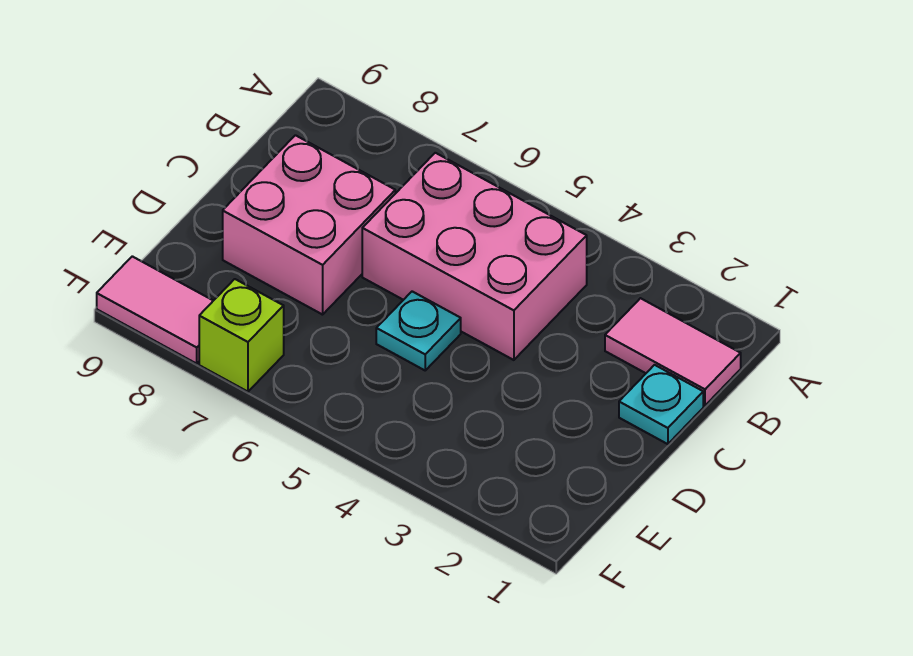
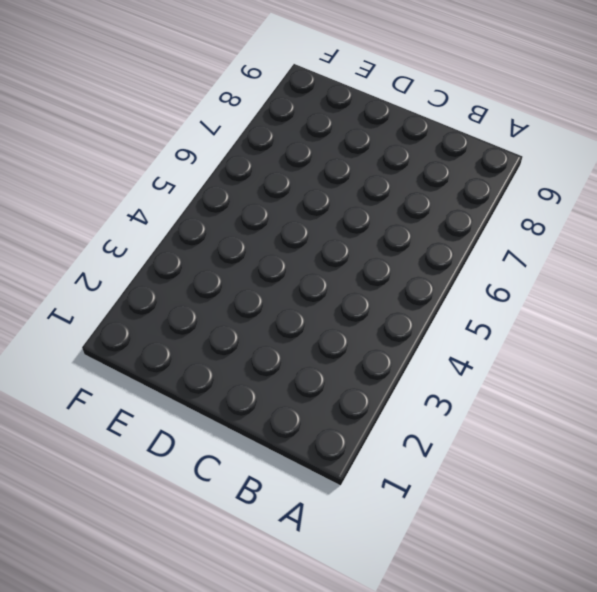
none -> pink tile B1:B2 level 1
none -> pink brick B4:C6 level 1

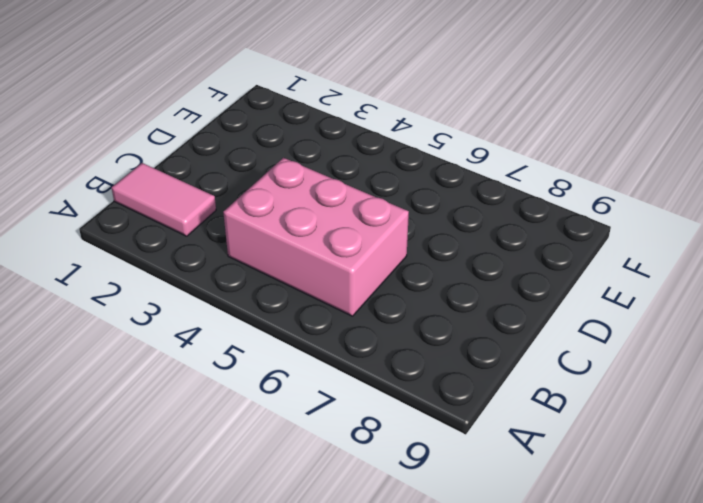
none -> cyan plate C1 level 1
none -> pink brick C7:D8 level 1

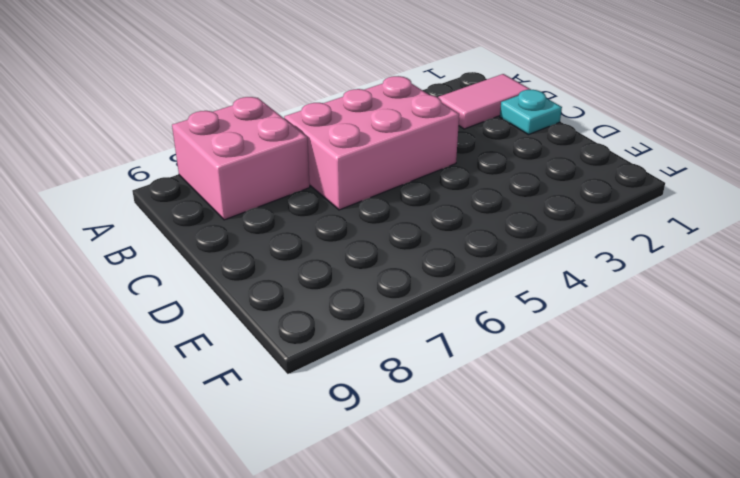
pink brick A7:B8 level 1 -> pink brick C7:D8 level 1
none -> cyan plate D5 level 1
none -> lime brick F7 level 1

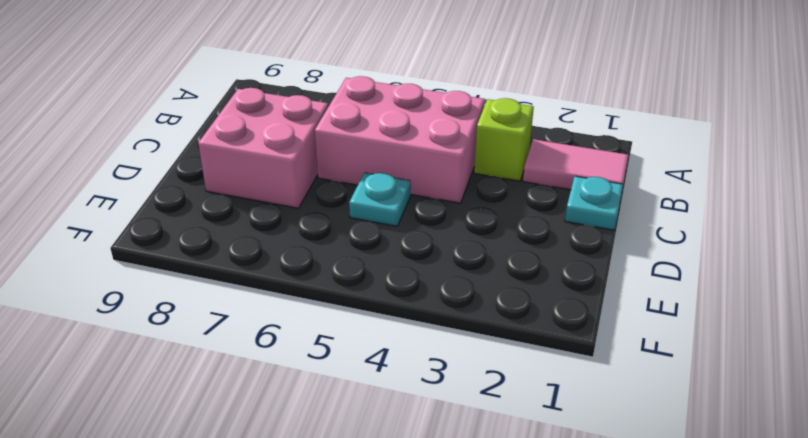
lime brick B3 level 1 -> lime brick F7 level 1
none -> pink tile F8:F9 level 1

